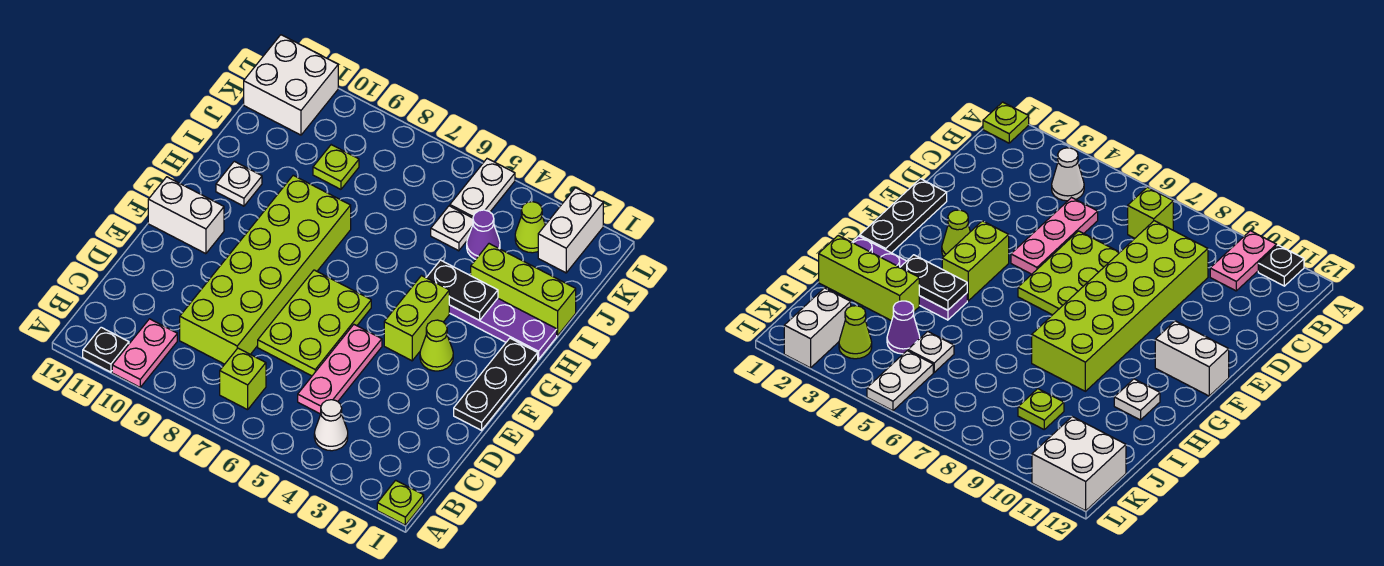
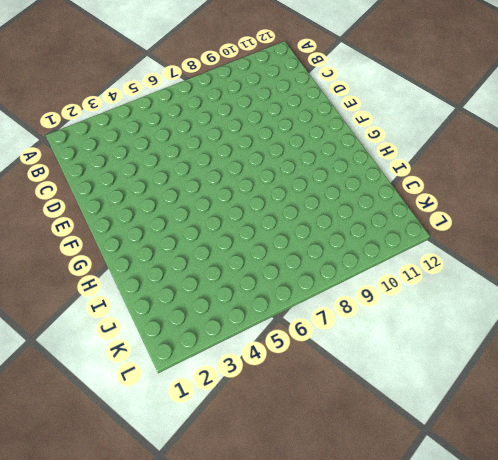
none -> lime plate A1 level 1
none -> pink plate A10:B10 level 1
none -> black plate A11 level 1

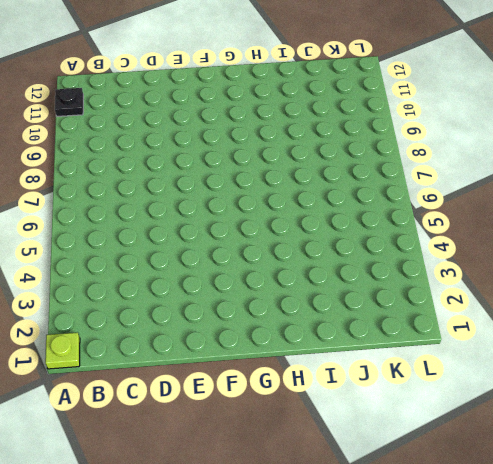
none -> pink plate A10:B10 level 1
none -> white cone B4 level 1
none -> lime brick B7 level 1

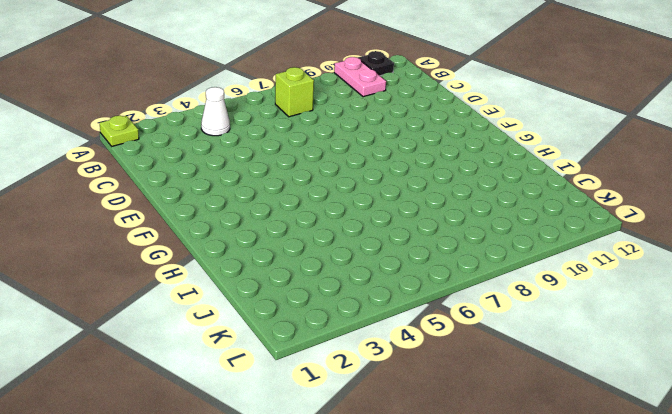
none -> pink plate C5:E5 level 1
none -> lime brick C8:H9 level 1
none -> lime plate D6:F7 level 1

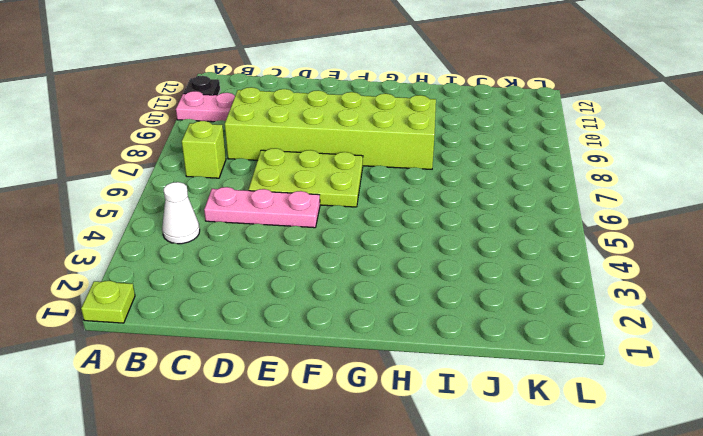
none -> black plate E1:G1 level 1
none -> lime cone F3 level 1
none -> lime brick F4:G4 level 1

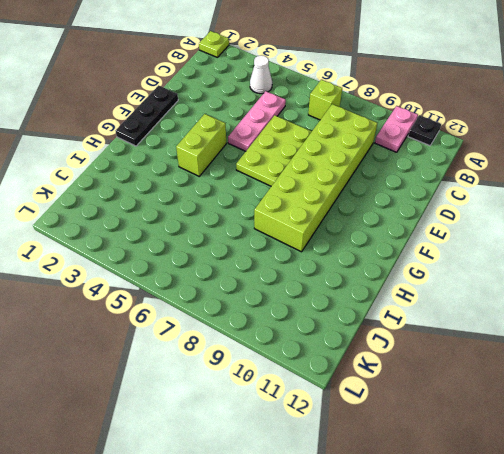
none -> lime cone F3 level 1
none -> white brick F11:F12 level 1
none -> purple plate H1:H4 level 1

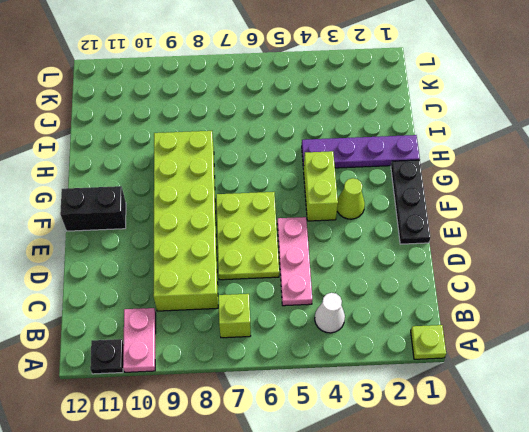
black brick F11:F12 level 1 -> white brick F11:F12 level 1
none -> white plate H11 level 1
none -> lime brick I1:I3 level 1
none -> purple cone J4 level 1

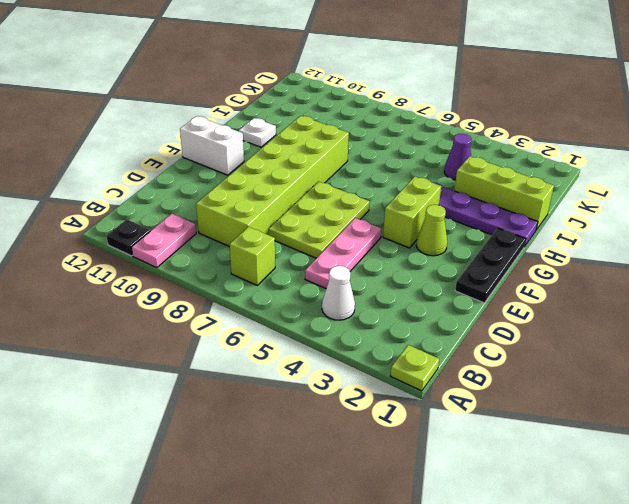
none -> white plate J5 level 1
none -> lime plate J9 level 1
none -> white brick K2:L2 level 1

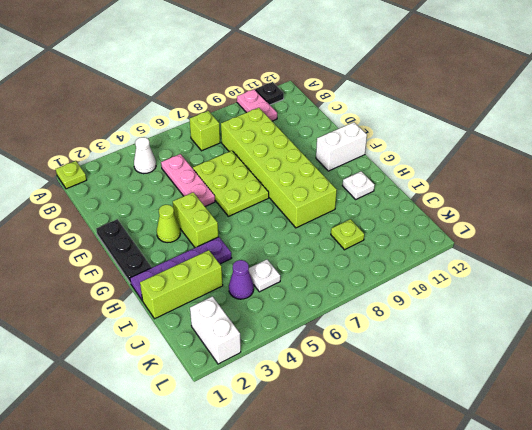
none -> lime cone K3 level 1
none -> white plate K5:L5 level 1
none -> white brick K11:L12 level 1

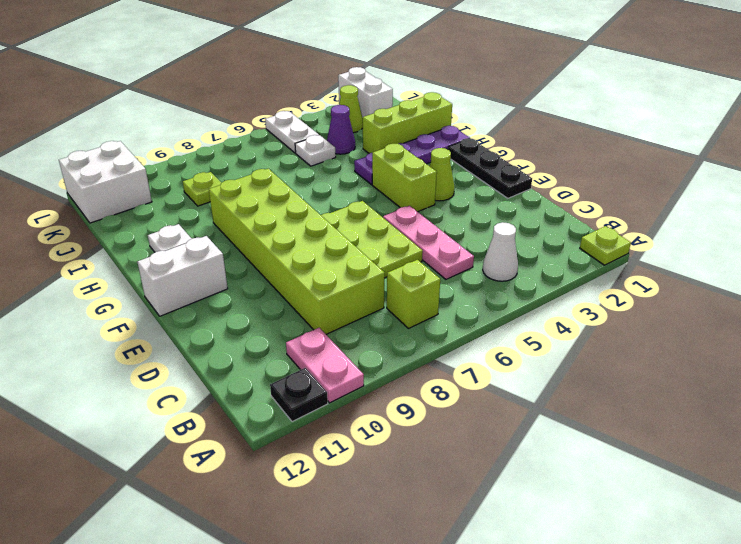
none -> black plate H3:H4 level 2

